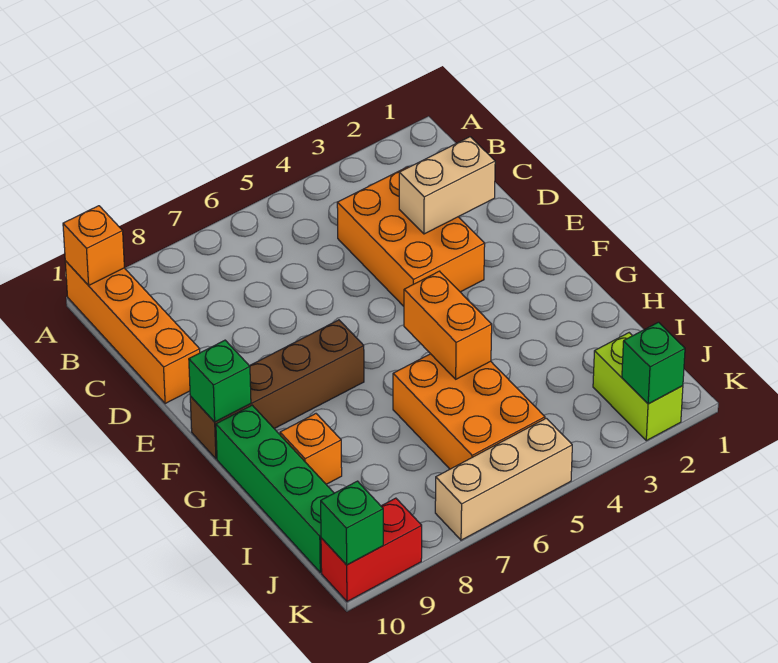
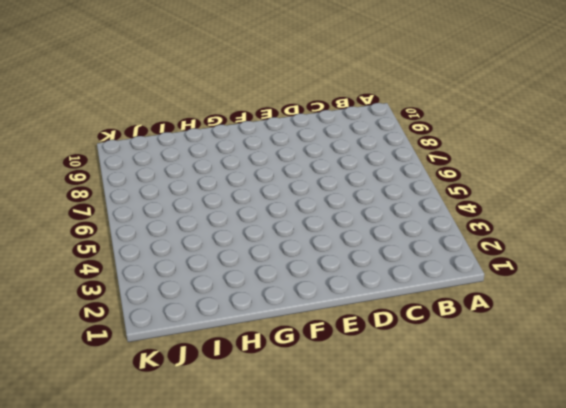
none -> orange brick A10:D10 level 1
none -> orange brick C3:E4 level 1
none -> brown brick F7:F10 level 1

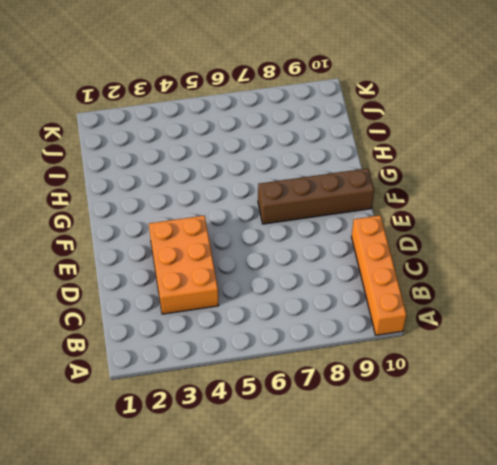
none -> green brick G10:J10 level 1
none -> orange brick H5:J6 level 1
none -> orange brick H9 level 1

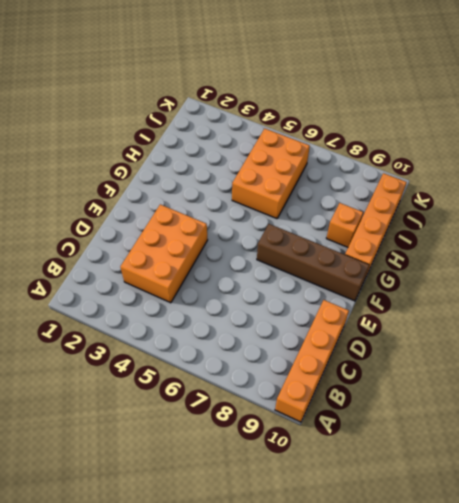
orange brick G10:J10 level 1 -> green brick G10:J10 level 1
none -> lime brick J2:K2 level 1
none -> tan brick K5:K7 level 1
none -> red brick K9:K10 level 1

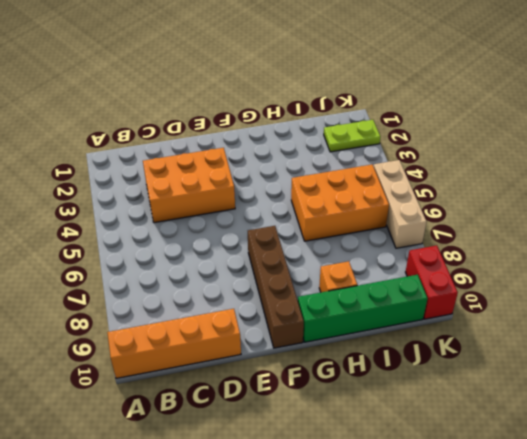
lime plate J2:K2 level 1 -> lime brick J2:K2 level 1
none -> orange brick A10 level 2
none -> tan brick D2:D3 level 2
none -> green brick F10 level 2

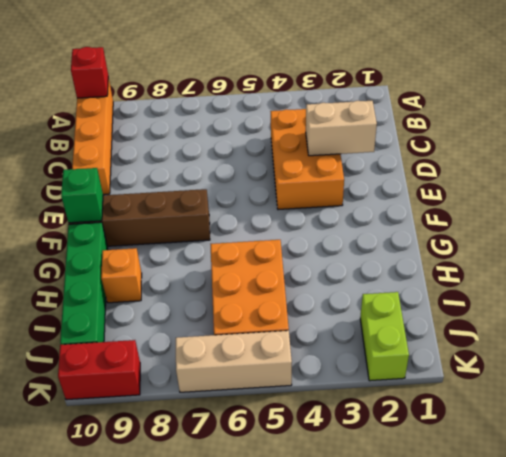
red brick A10 level 2 -> orange brick A10 level 2
none -> orange brick G5:H5 level 2
none -> green brick K2 level 2
none -> green brick K10 level 2

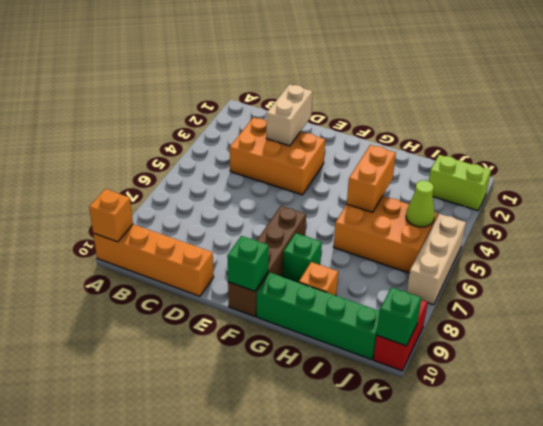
green brick G8 level 1 -> green brick K2 level 2
orange brick H4:H5 level 2 -> orange brick G5:H5 level 2
lime cone J5 level 2 -> none

